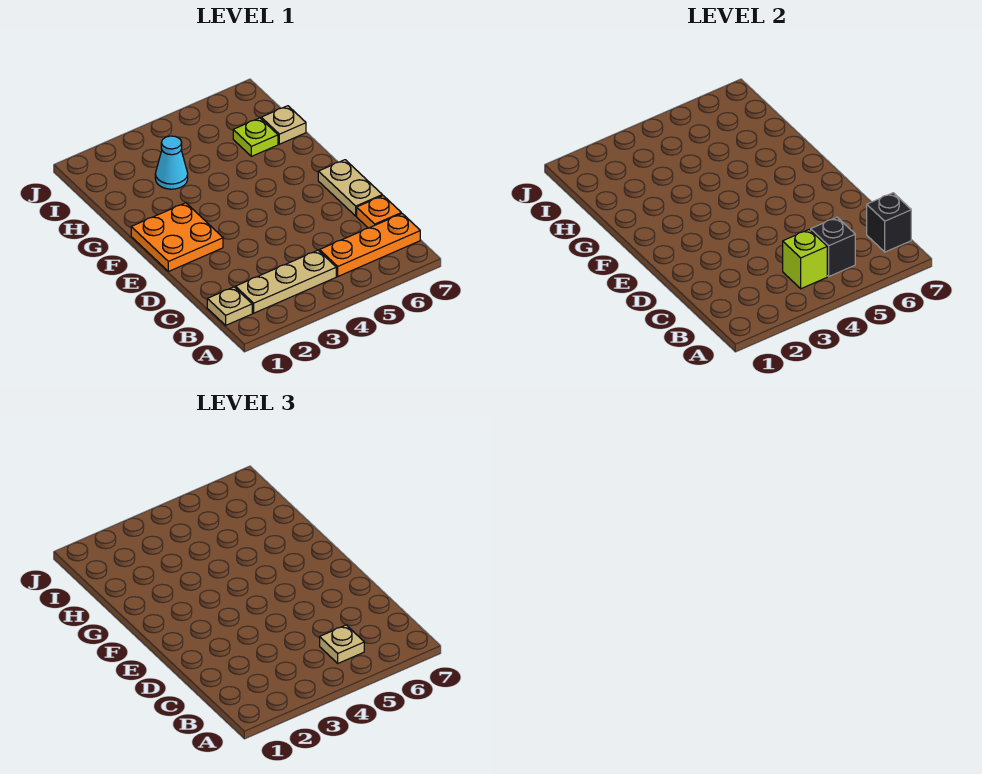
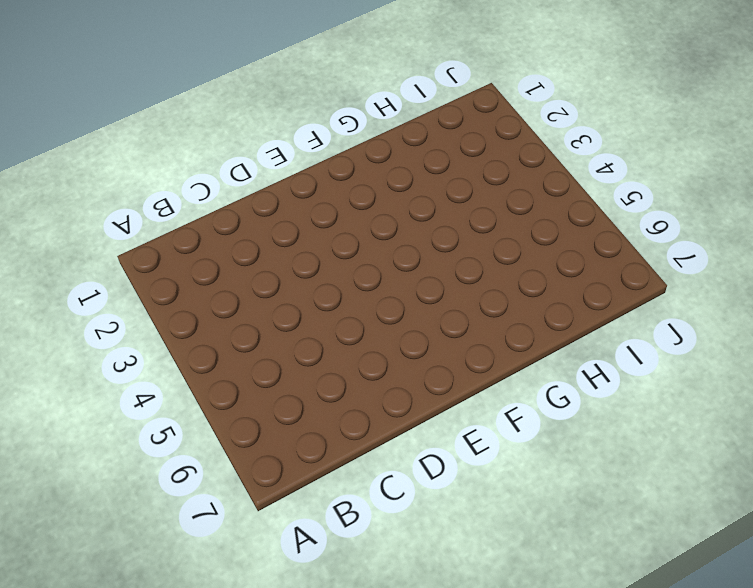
none -> tan plate B1 level 1
none -> tan plate B2:B4 level 1
none -> orange plate B5:B7 level 1

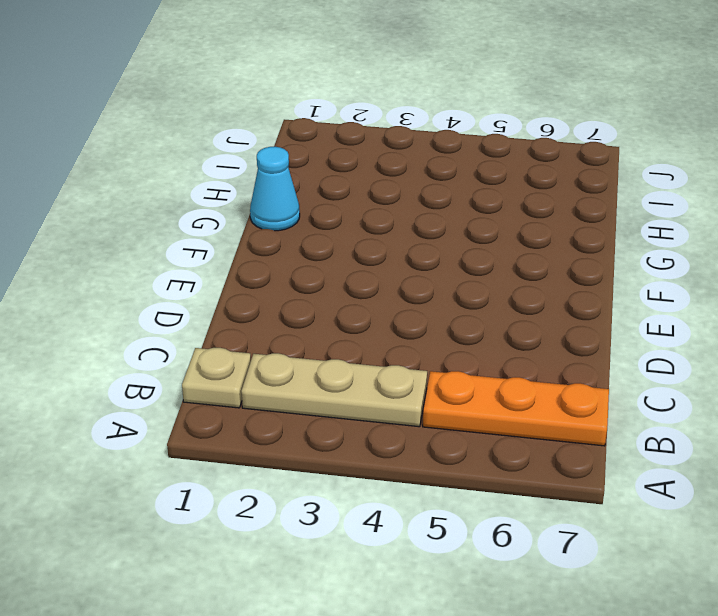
cyan cone G1 level 1 -> cyan cone H3 level 1
none -> orange plate C7 level 1
none -> tan plate D7:E7 level 1
none -> orange plate E1:F2 level 1

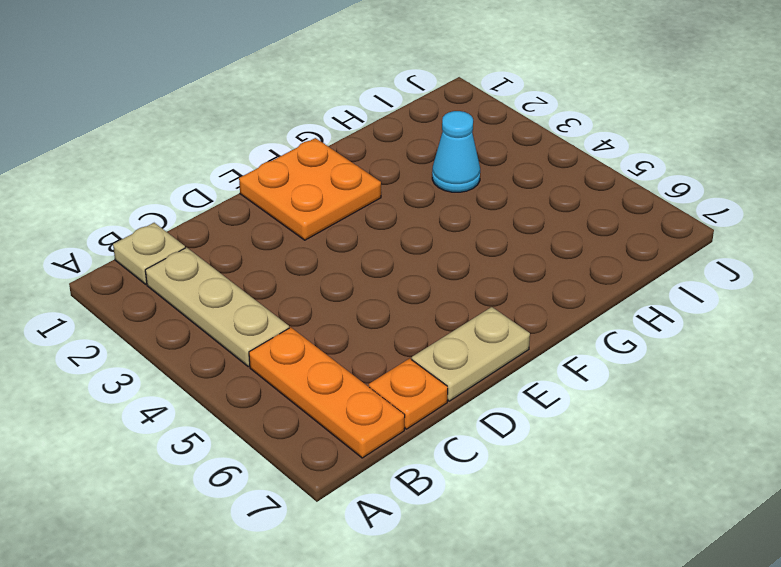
none -> lime plate H6 level 1
none -> tan plate H7 level 1
none -> lime brick B4 level 2

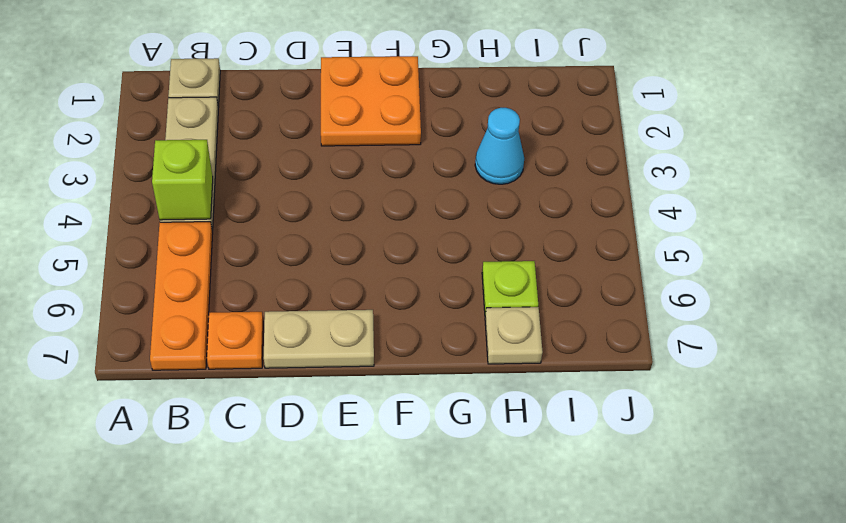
none -> black brick B5 level 2
none -> black brick B7 level 2
none -> tan plate B5 level 3

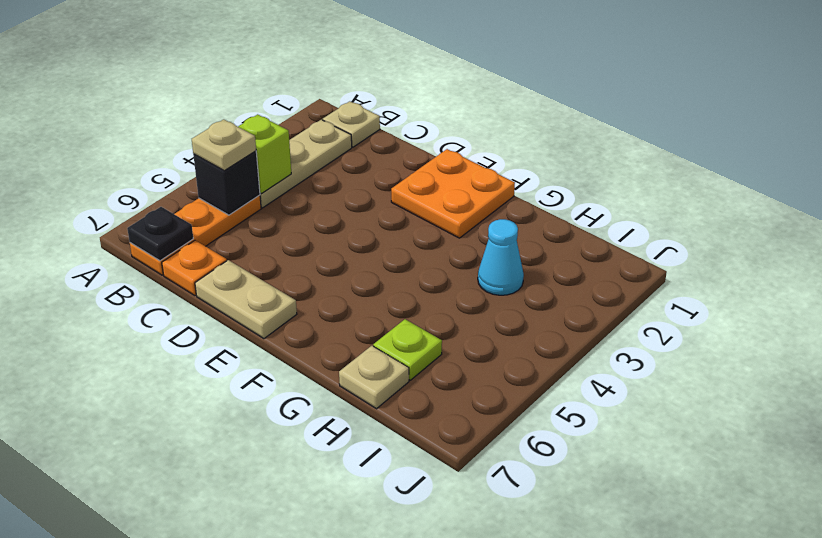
black plate B7 level 2 -> black brick B7 level 2

